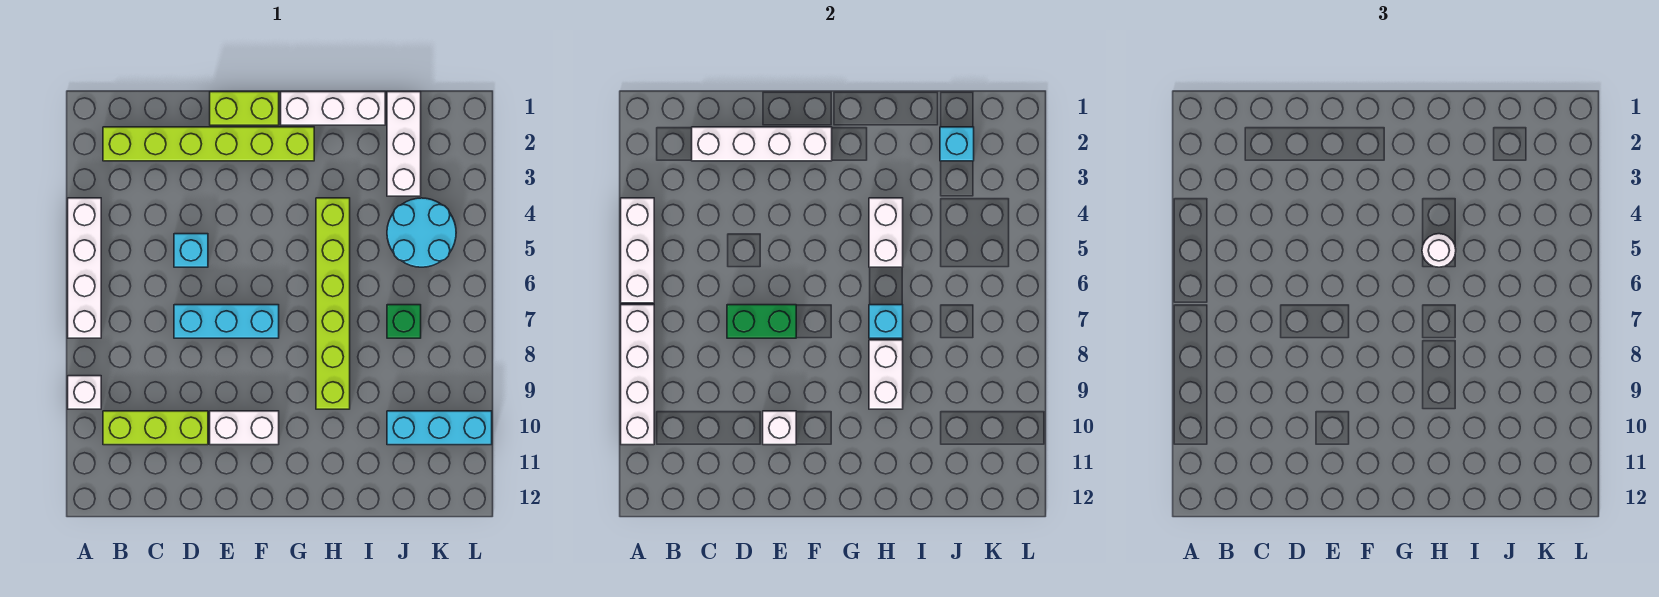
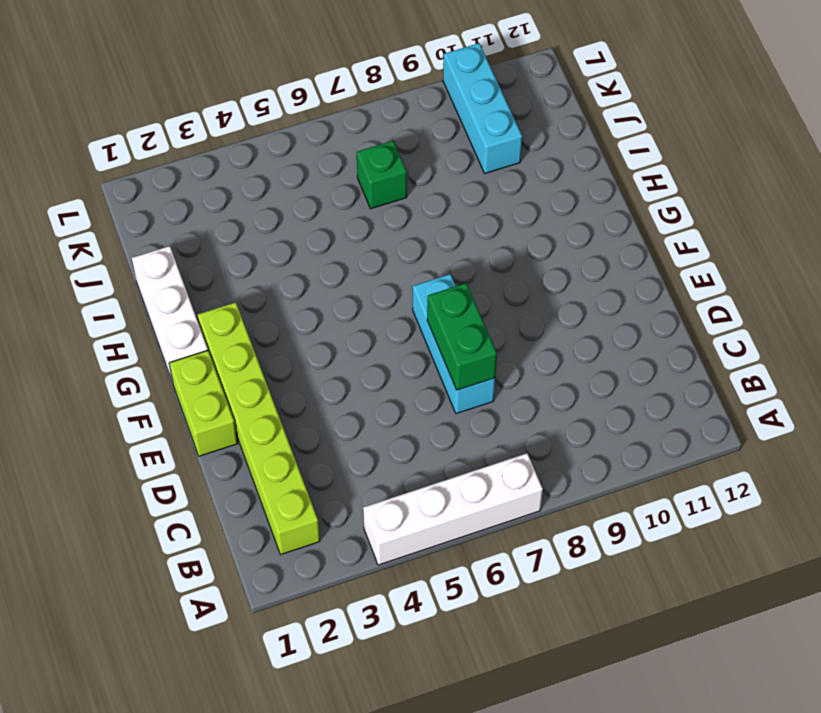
none -> white brick A9 level 1
none -> lime brick B10:D10 level 1
none -> cyan brick D5 level 1

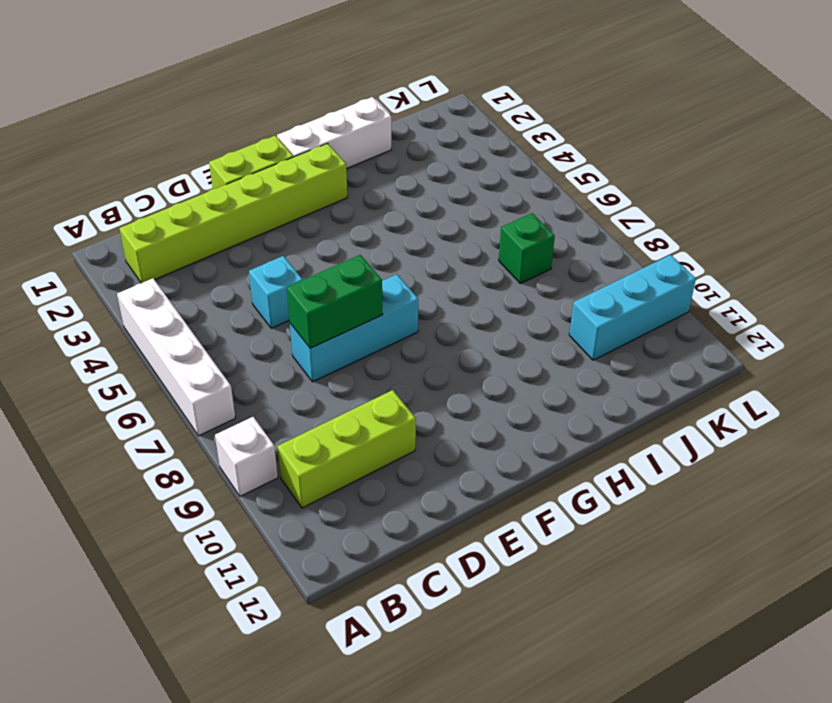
none -> white brick E10:F10 level 1
none -> lime brick H4:H9 level 1
none -> white brick J1:J3 level 1

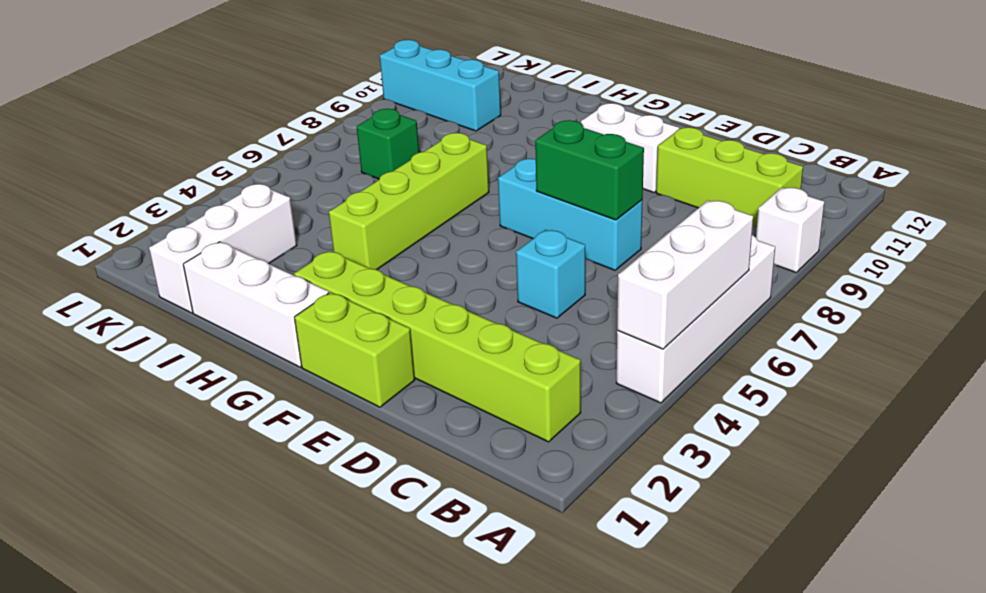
lime brick H4:H7 level 1 -> lime brick H4:H9 level 1
none -> cyan round brick J4:K5 level 1
none -> white brick A7:A10 level 2
none -> white brick C2:F2 level 2

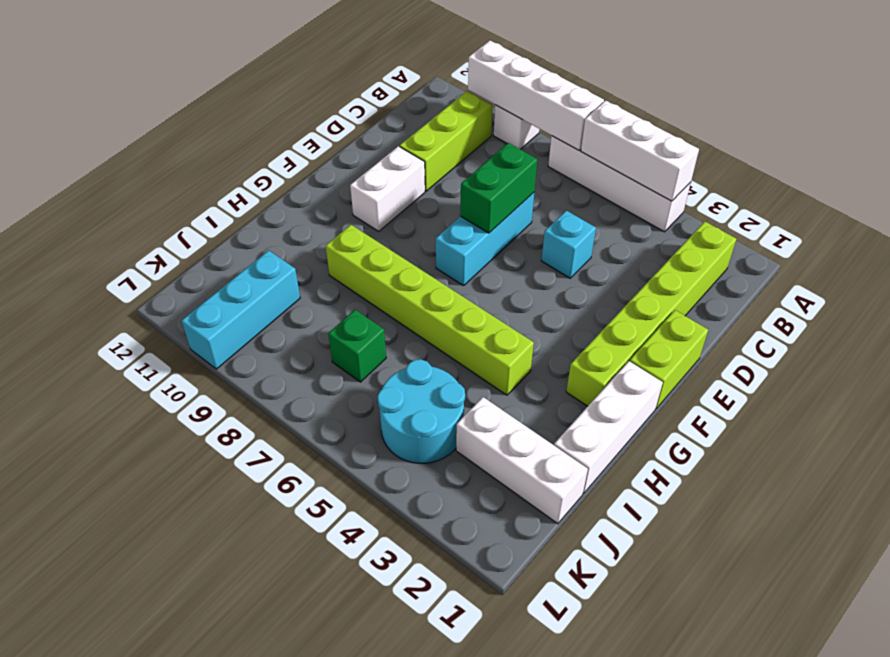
none -> white brick C2:F2 level 2
none -> white brick E10 level 2
none -> white brick H4:H5 level 2

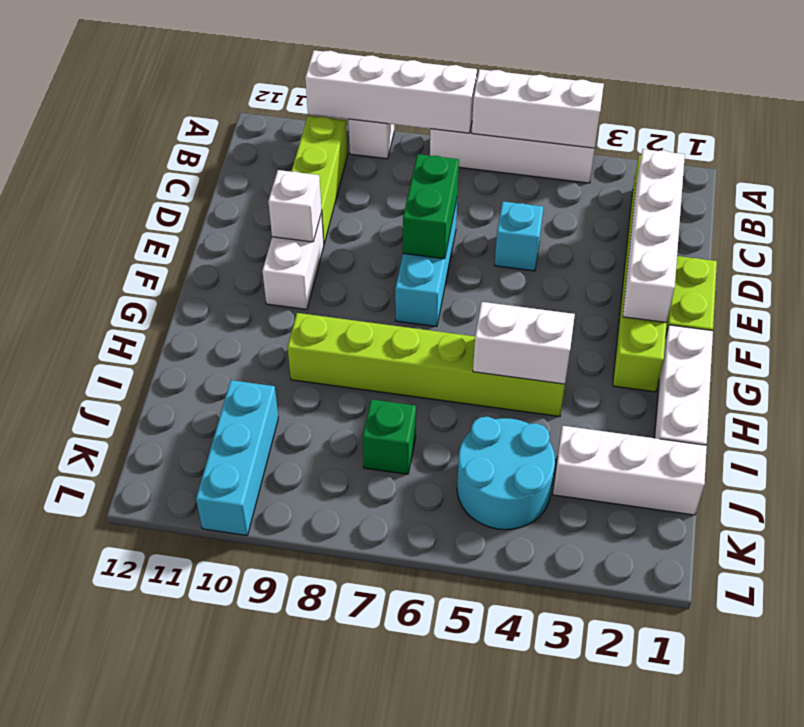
none -> cyan brick H7 level 2
none -> white brick H8:H9 level 2
none -> cyan brick J2 level 2

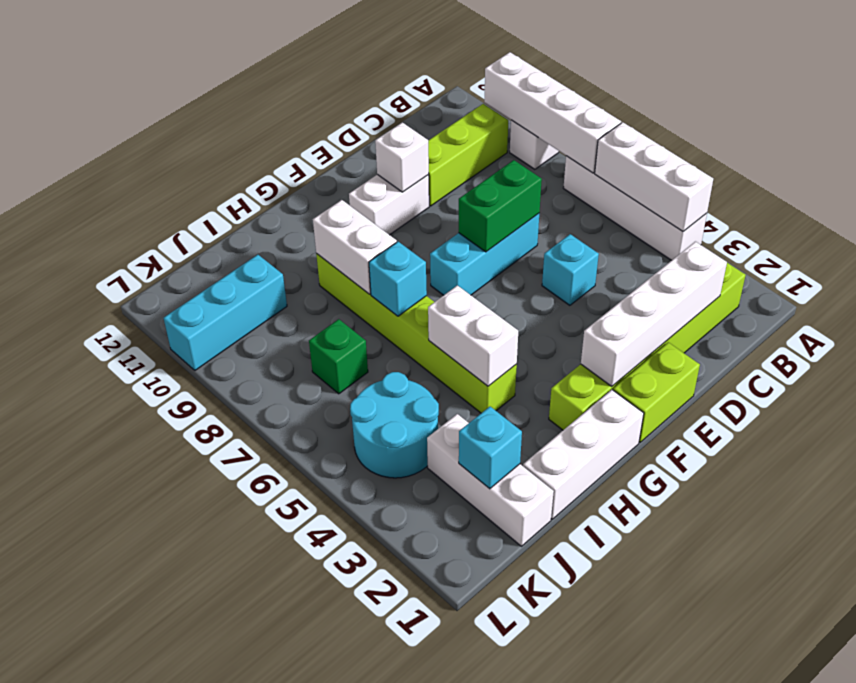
none -> white round brick H5 level 3

